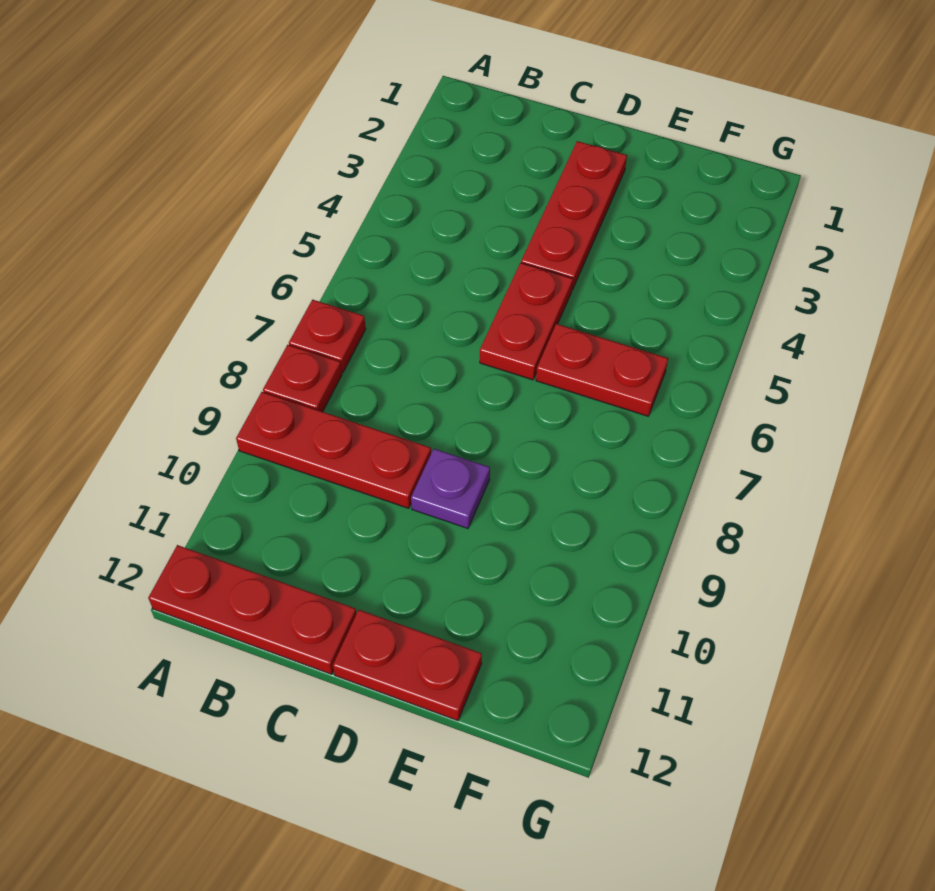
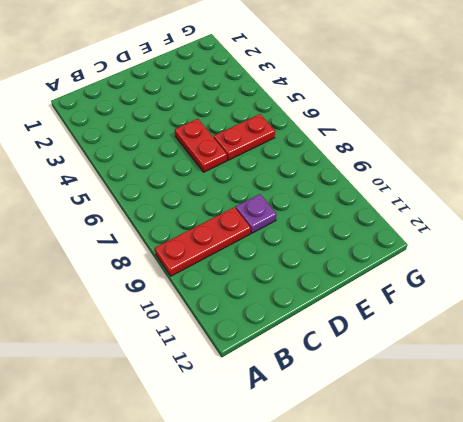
none -> red plate A7 level 1
none -> red plate A8 level 1

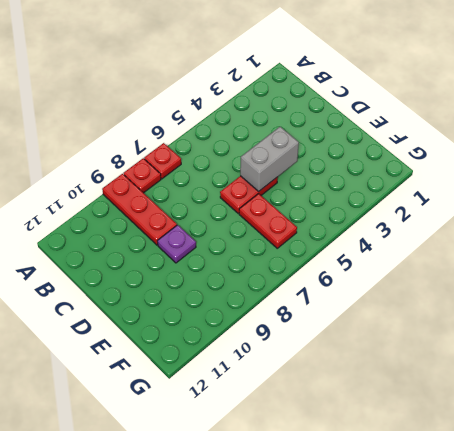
grey brick D4:D5 level 2 -> none
none -> red plate A12:C12 level 1
none -> red plate D2:D4 level 1

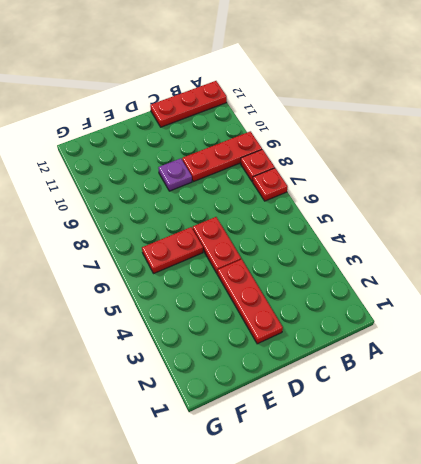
none -> red plate D12:E12 level 1

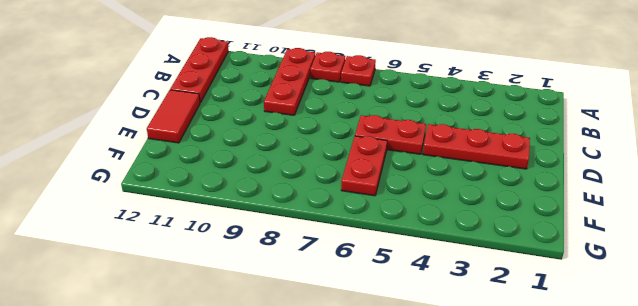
red tile D12:E12 level 1 -> red plate D12:E12 level 1
none -> purple plate D9 level 1

